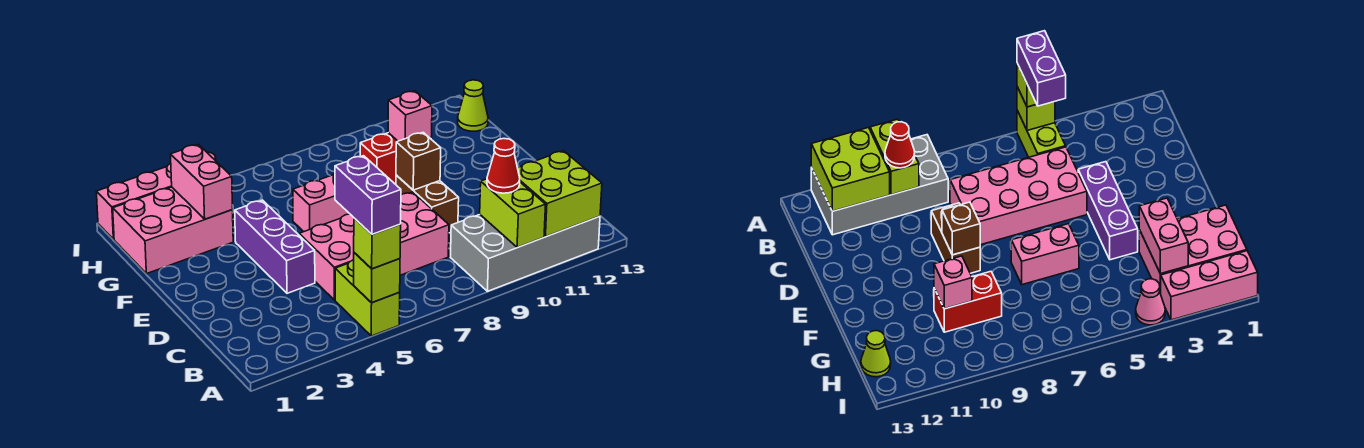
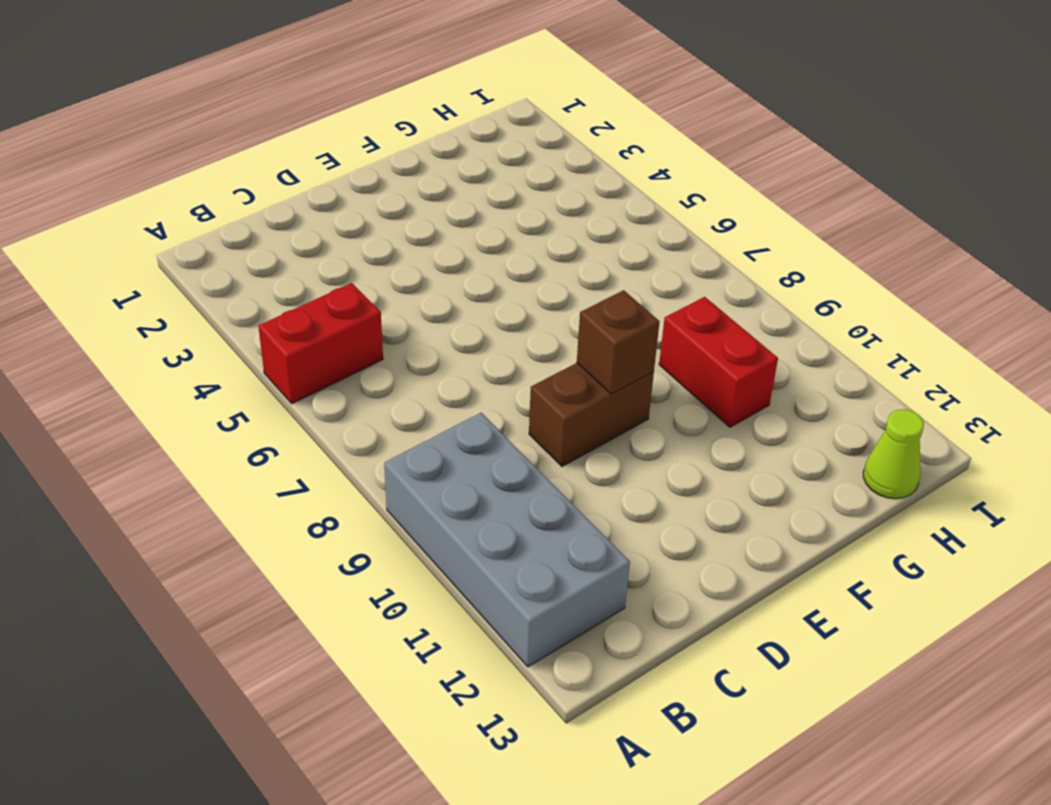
red brick A5:B5 level 1 -> lime brick A5:B5 level 1
none -> pink brick C5:D8 level 1
none -> purple brick D4:F4 level 1
none -> pink brick F6:F7 level 1

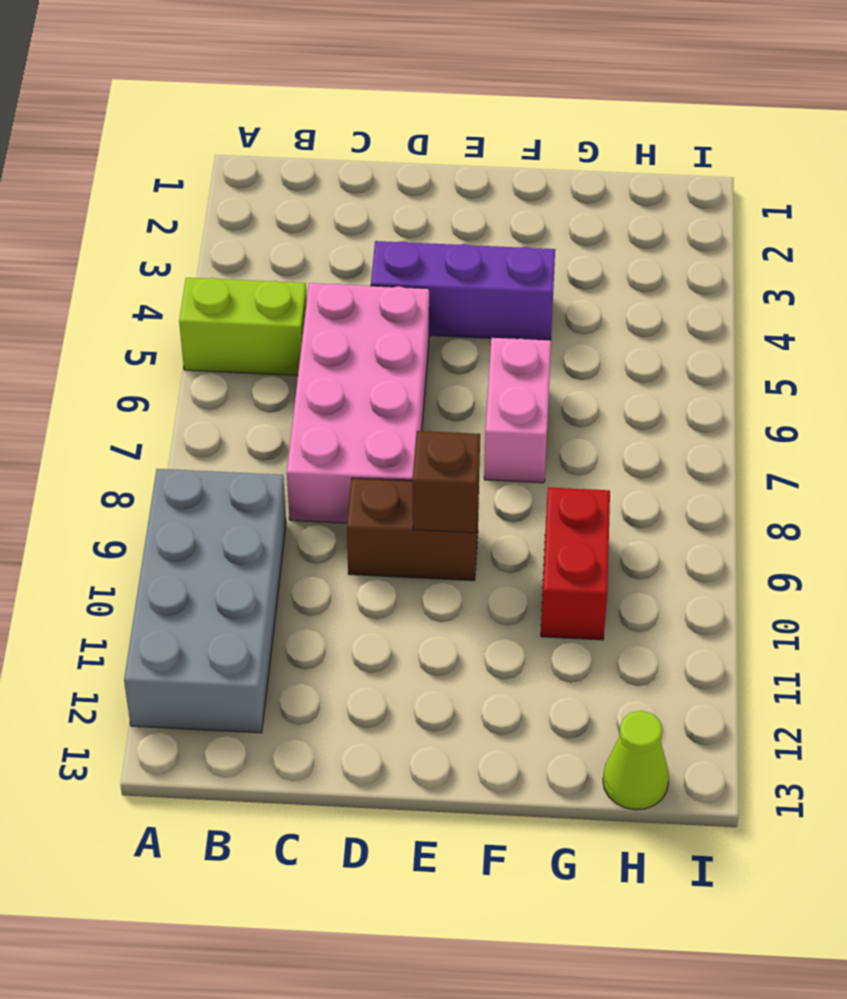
none -> pink brick G1:H3 level 1
none -> pink brick I1:I3 level 1
none -> pink cone I4 level 1

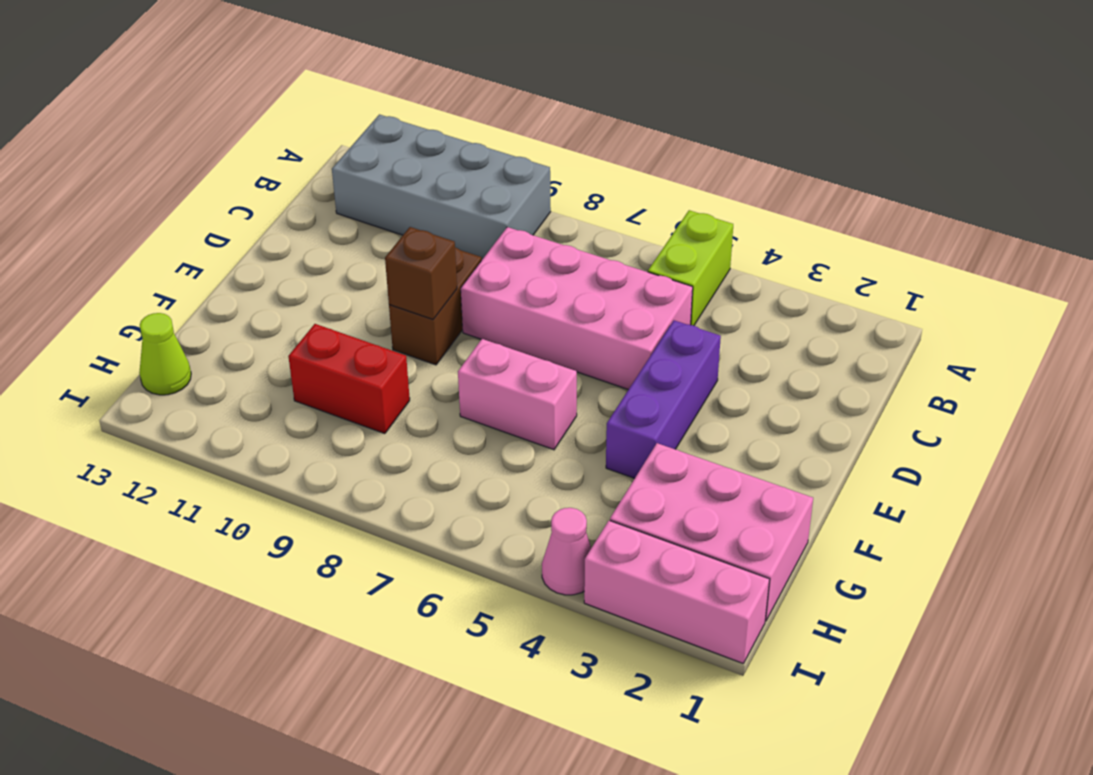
none -> lime brick A5 level 2
none -> lime brick A10:B10 level 2
none -> lime brick A11:B12 level 2

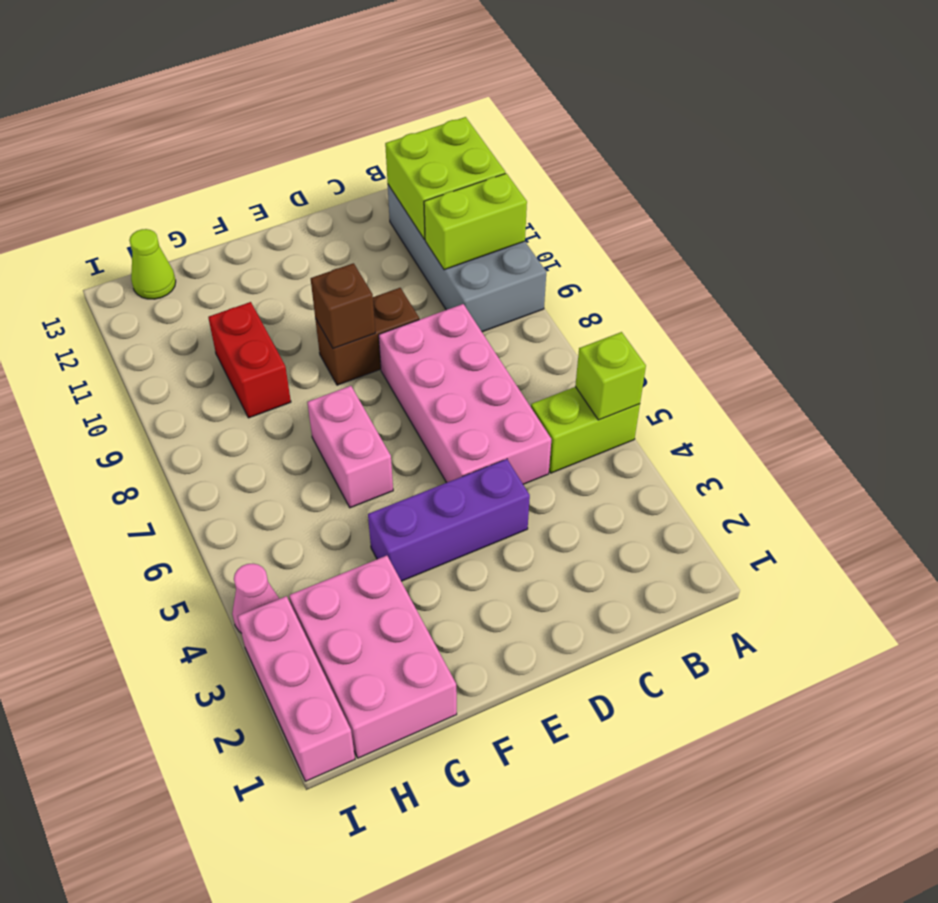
none -> pink brick G3:H3 level 2
none -> pink brick G10 level 2
none -> lime brick A5 level 3

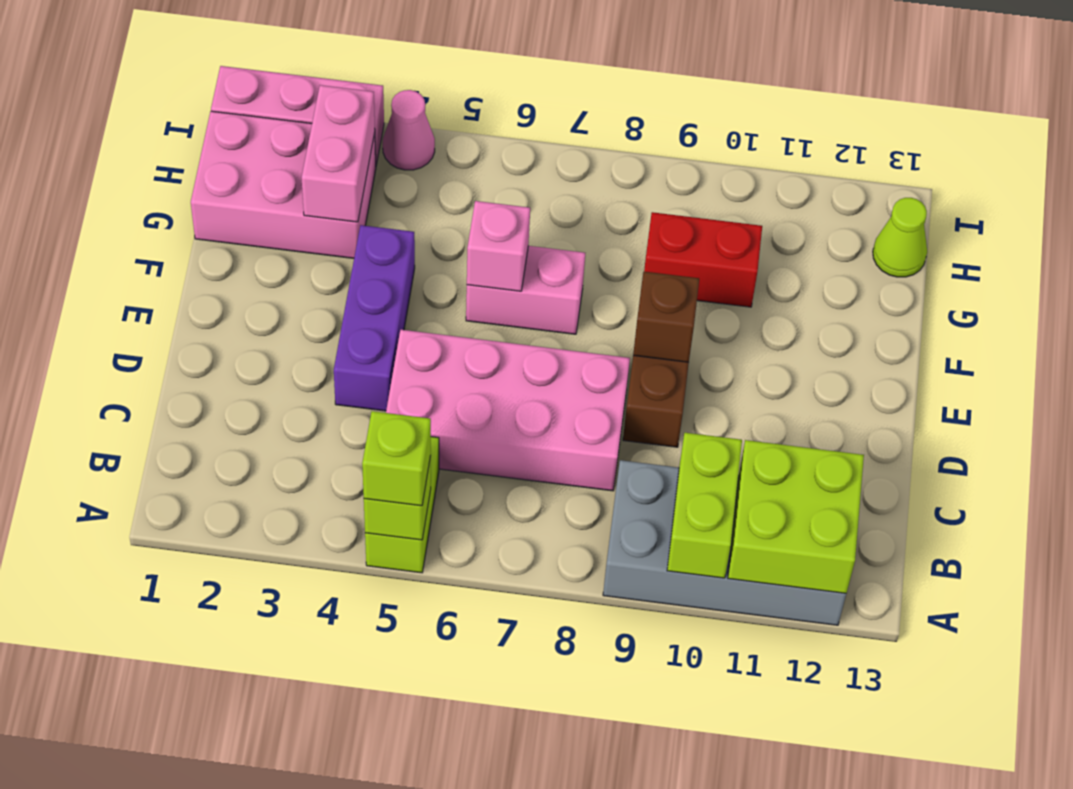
pink brick F6 level 2 -> pink brick G10 level 2
none -> red cone B10 level 3
none -> purple brick A5:B5 level 4

